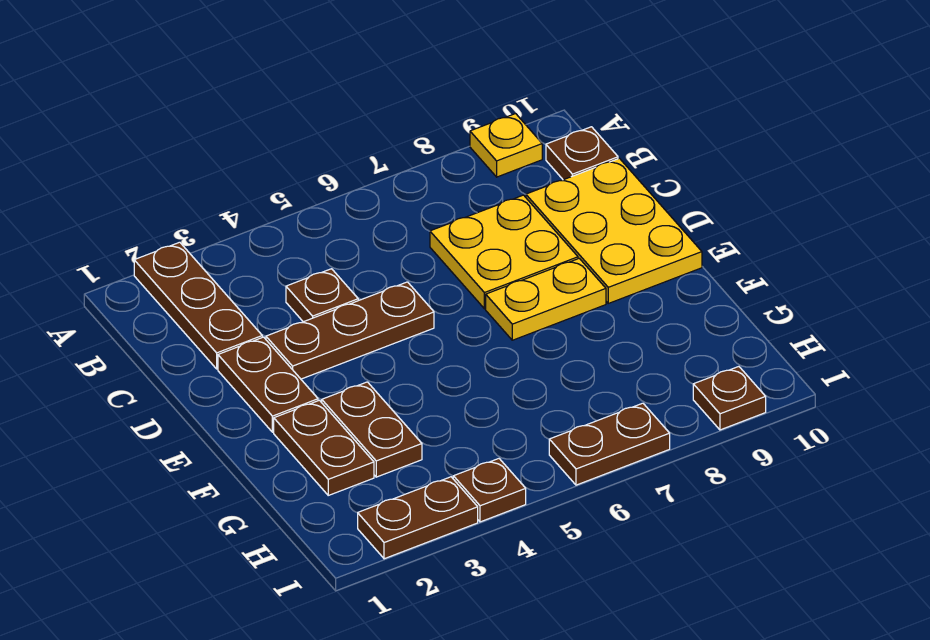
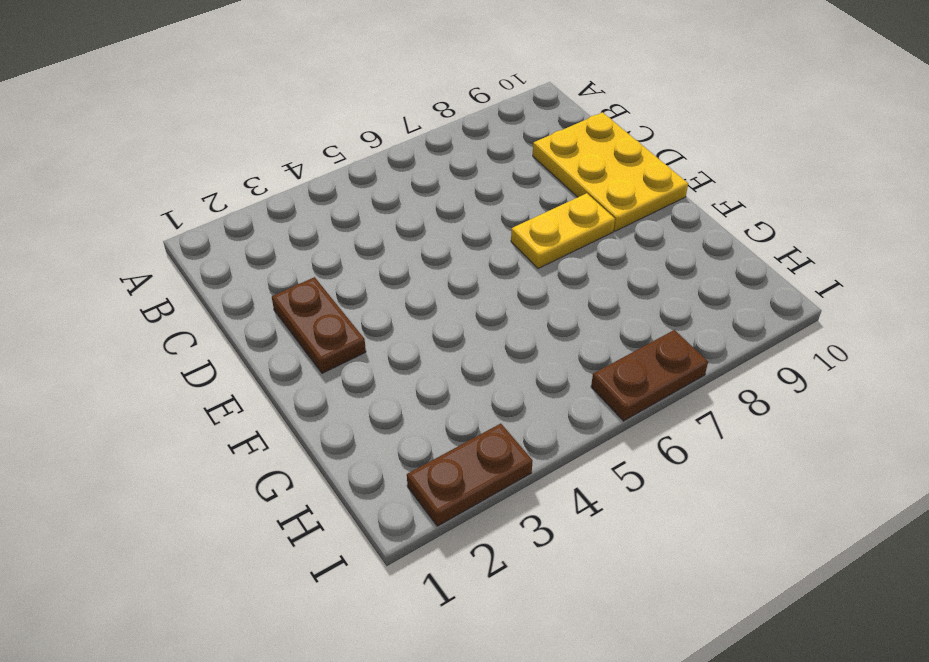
none -> brown plate A2:C2 level 1
none -> yellow plate A9 level 1
none -> brown plate B10 level 1

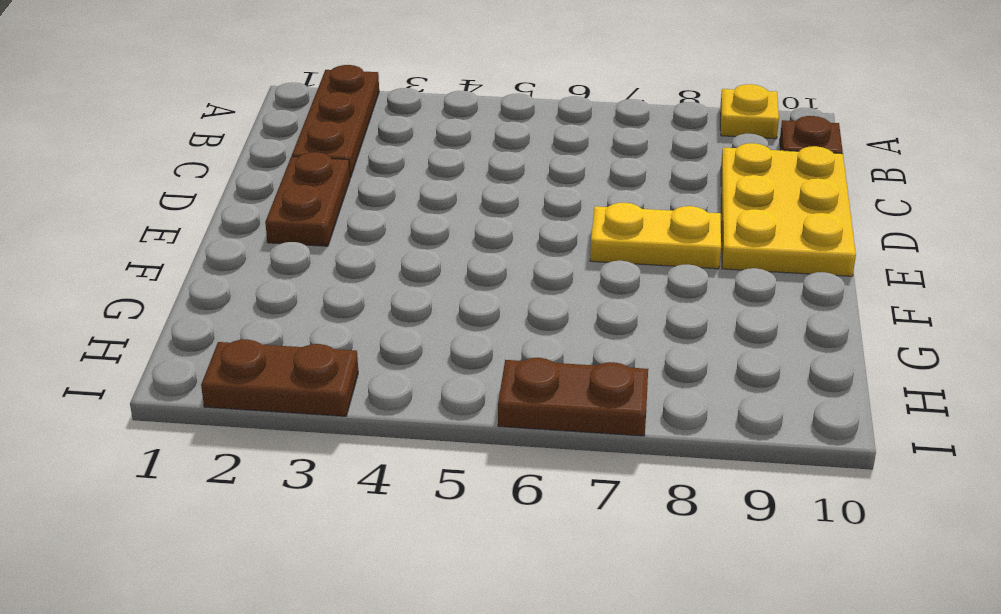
none -> brown plate C4 level 1
none -> yellow plate C7:D8 level 1
none -> brown plate D3:D5 level 1

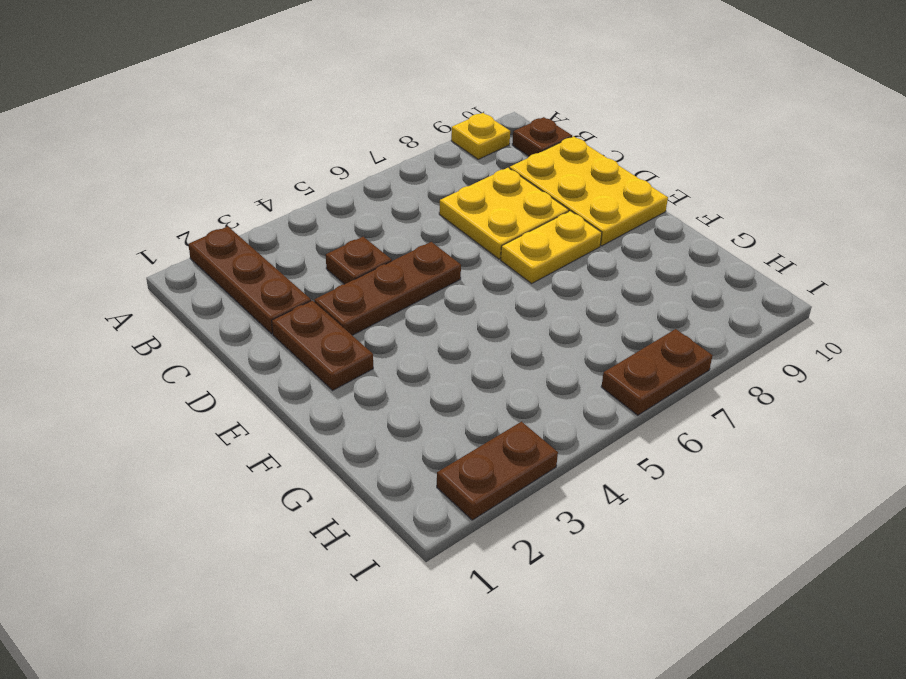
none -> brown plate F2:G2 level 1
none -> brown plate F3:G3 level 1
none -> brown plate I4 level 1

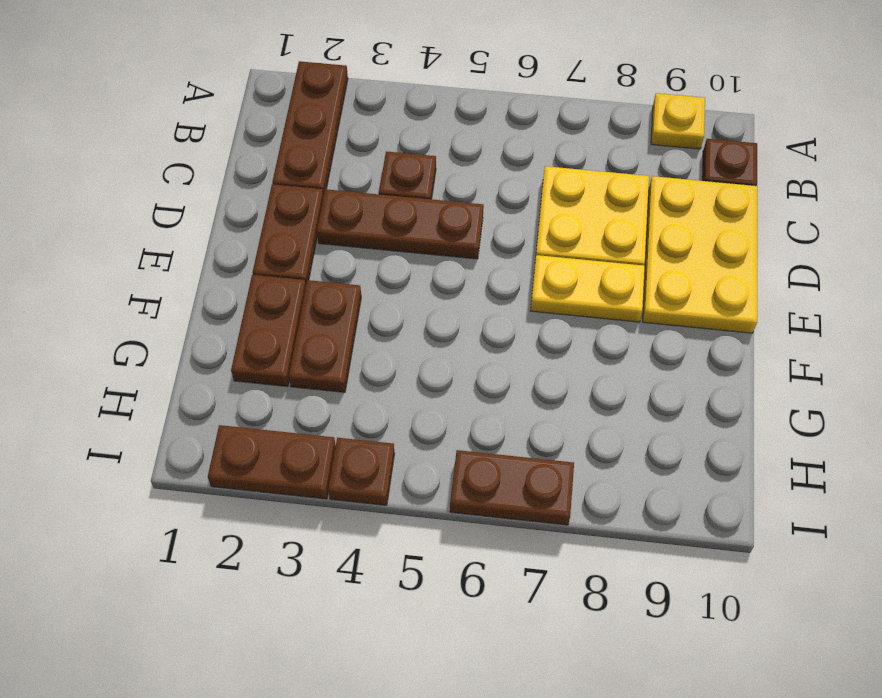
none -> brown plate I9 level 1

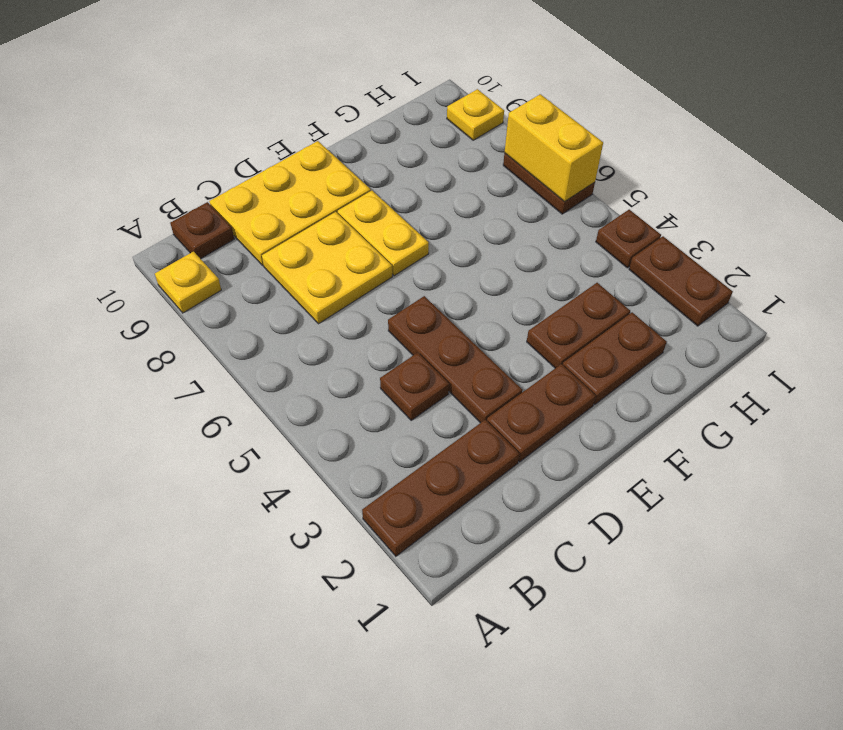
yellow brick I6:I7 level 2 -> none
yellow plate I9 level 1 -> brown plate I9 level 1

